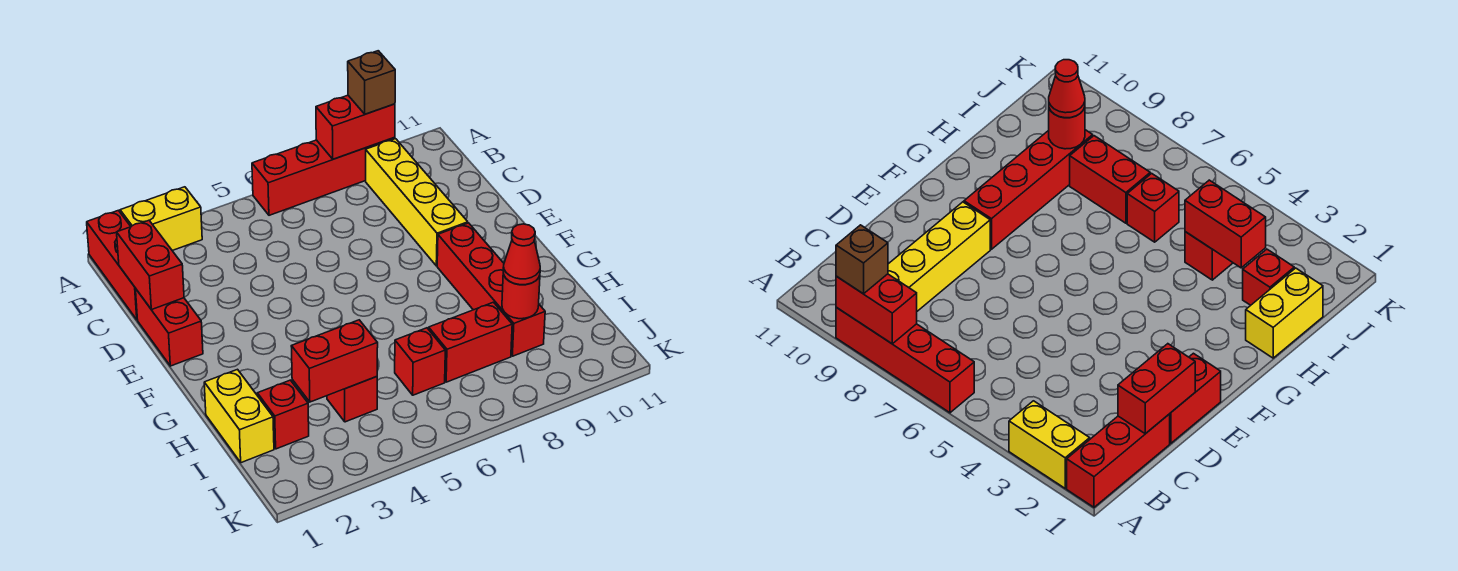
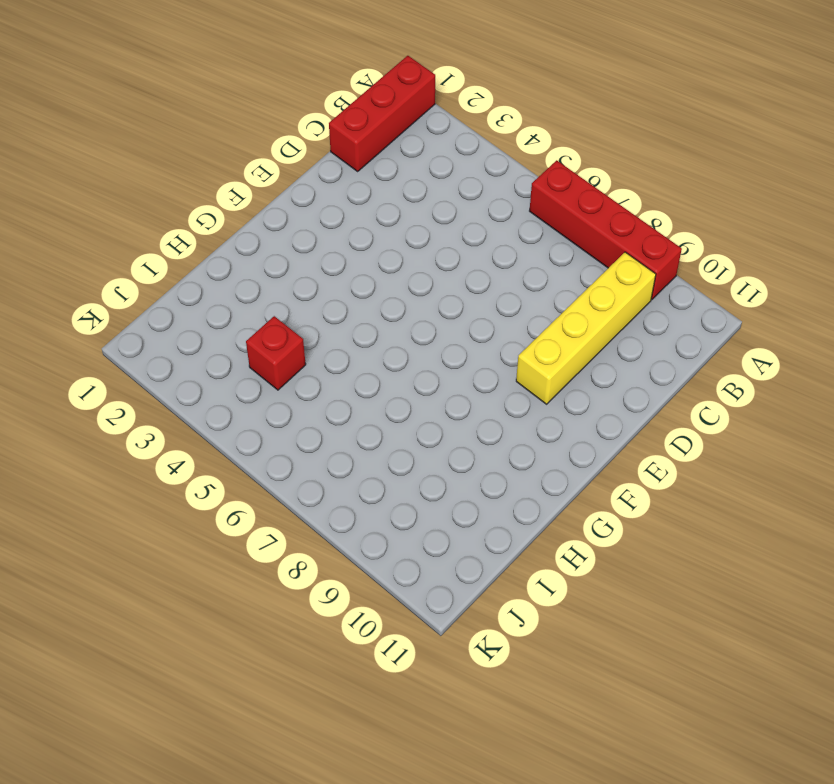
none -> yellow brick A2:A3 level 1
none -> red brick D1:E1 level 1
none -> red brick F9:I9 level 1

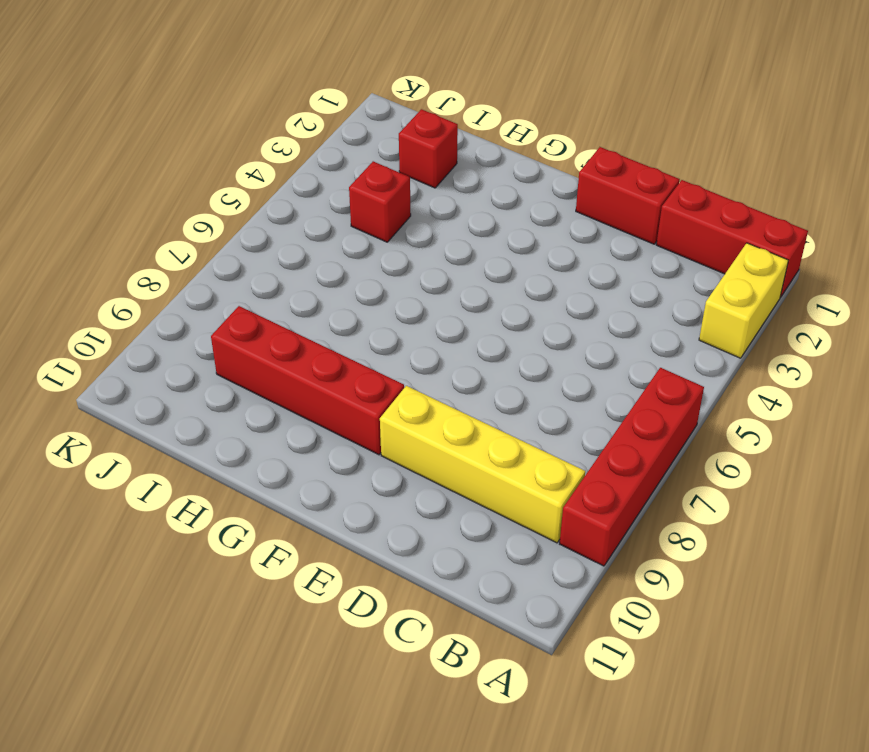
none -> yellow brick H1:I1 level 1
none -> red brick I6 level 1
none -> red brick I7:I8 level 1

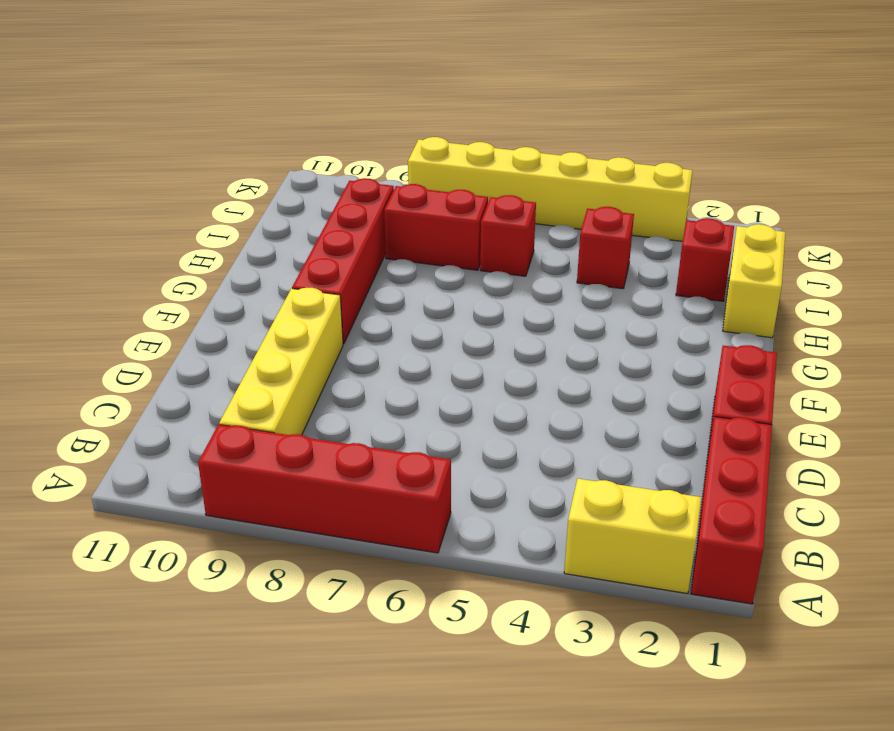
yellow brick K3:K8 level 1 -> none
none -> red brick A8:A9 level 2
none -> red brick C1:D1 level 2
none -> red brick I3:I4 level 2

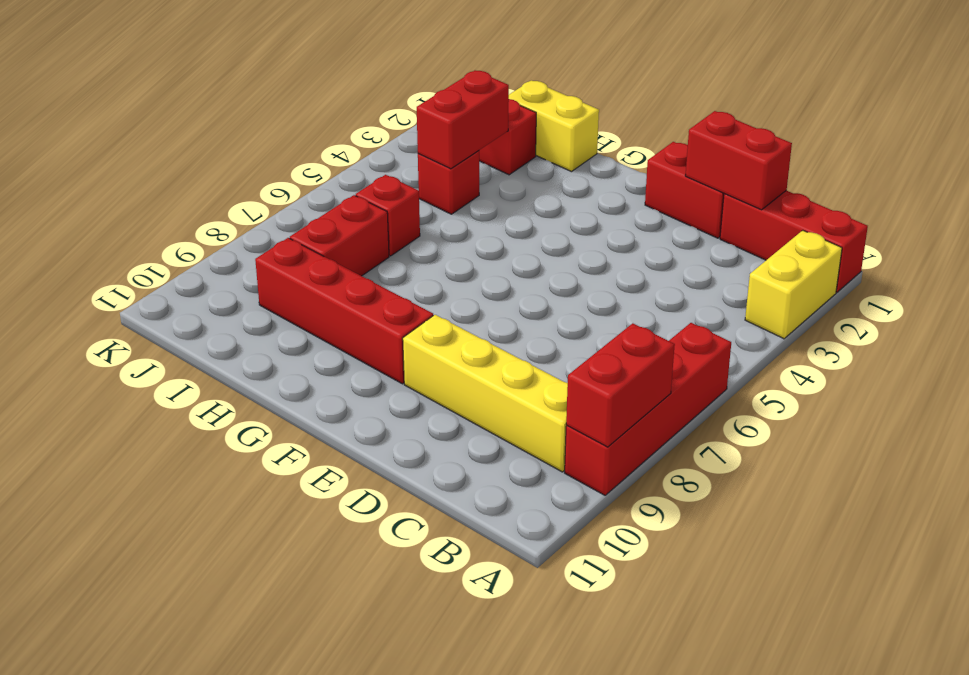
none -> red round brick I9 level 2
none -> brown brick A9 level 3
none -> red cone I9 level 3

